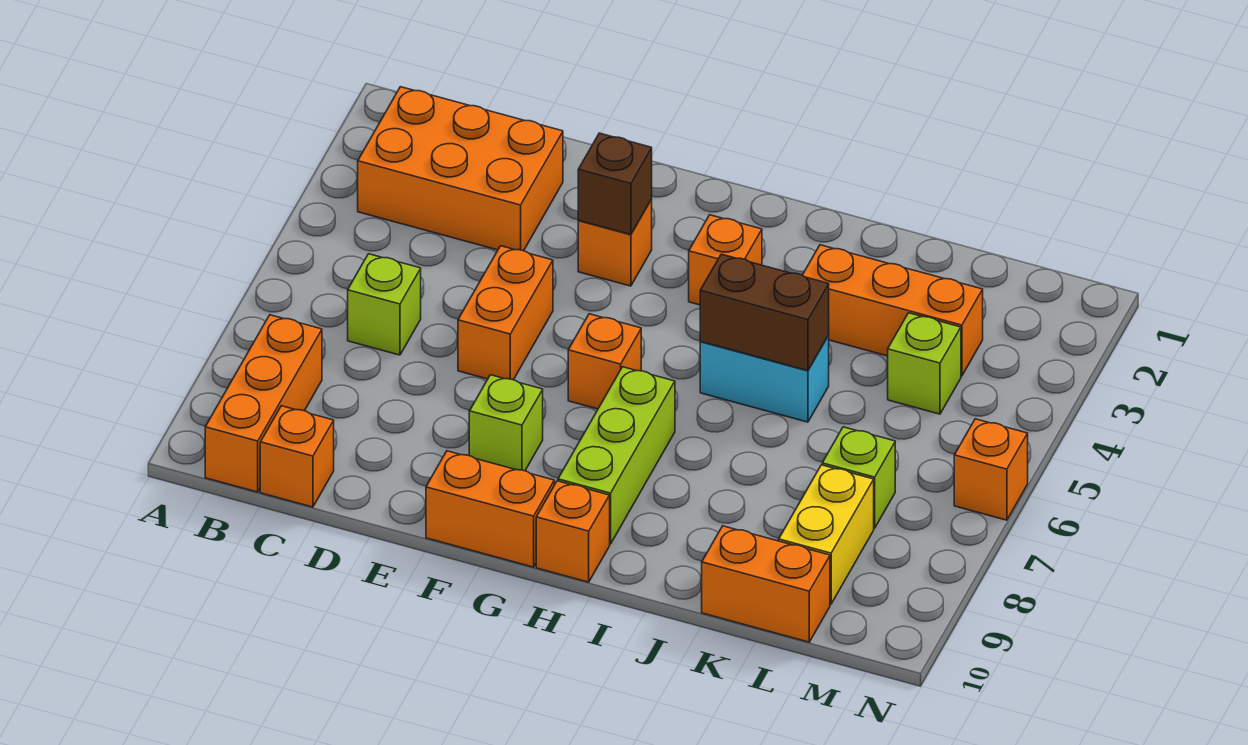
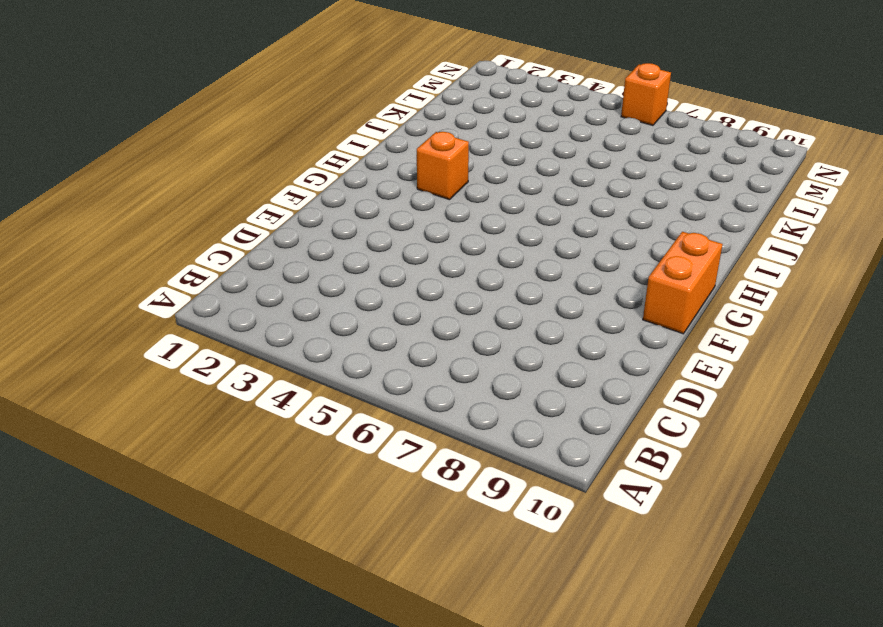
none -> orange brick B2:D3 level 1
none -> orange brick B8:B10 level 1
none -> lime brick C6 level 1

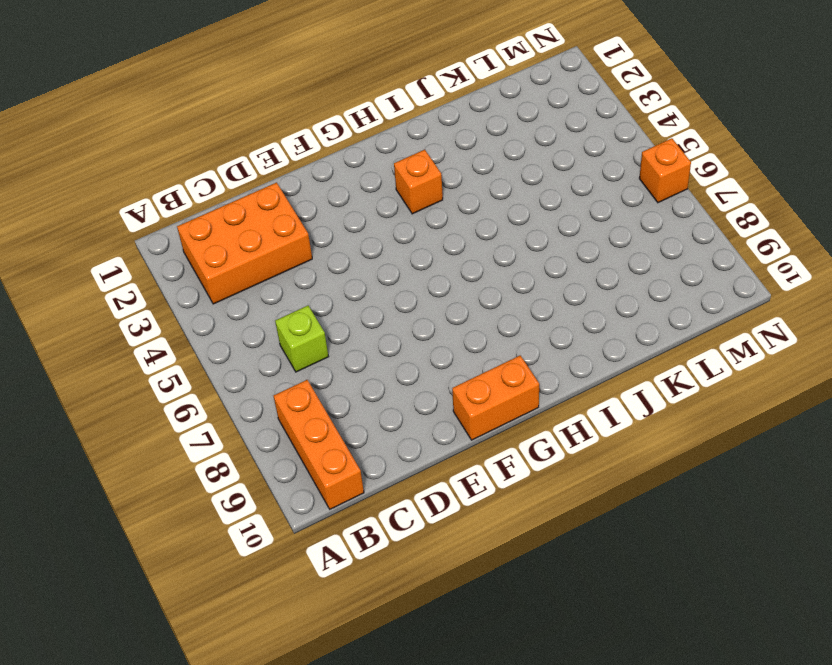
none -> orange brick C10 level 1
none -> orange brick E5:E6 level 1
none -> orange brick F3 level 1

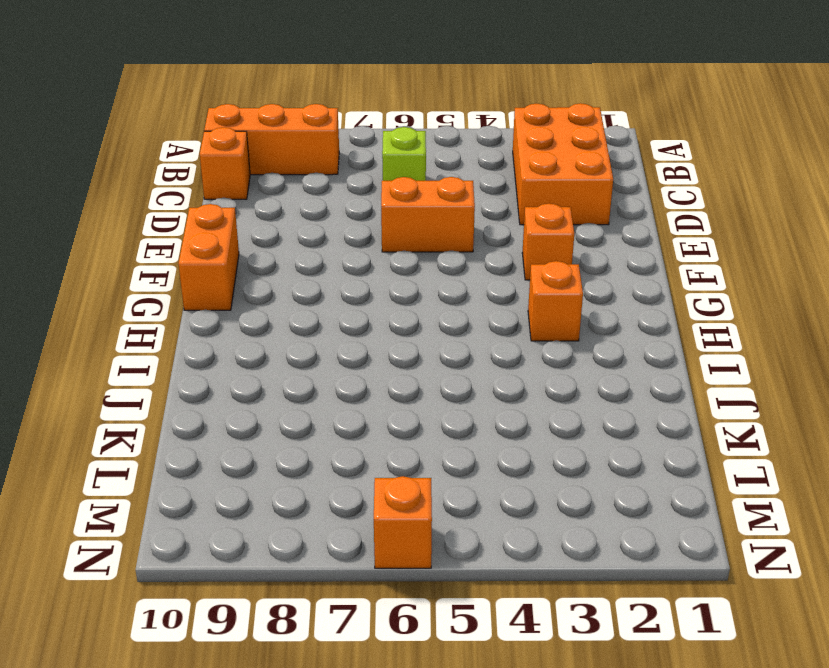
none -> lime brick F8 level 1
none -> orange brick G6 level 1
none -> lime brick H7:H9 level 1

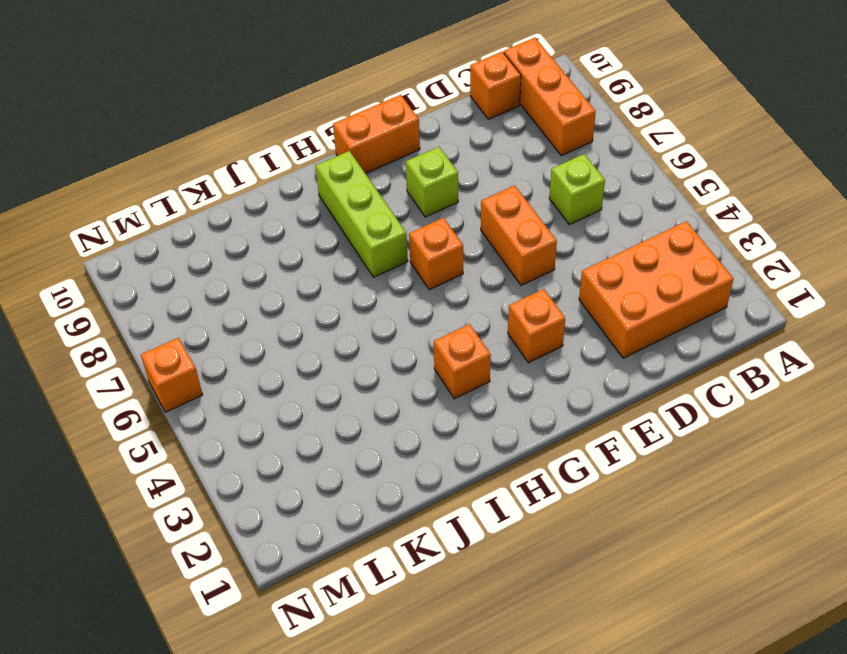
none -> orange brick H10 level 1
none -> cyan brick I5:J5 level 1
none -> orange brick J3:L3 level 1

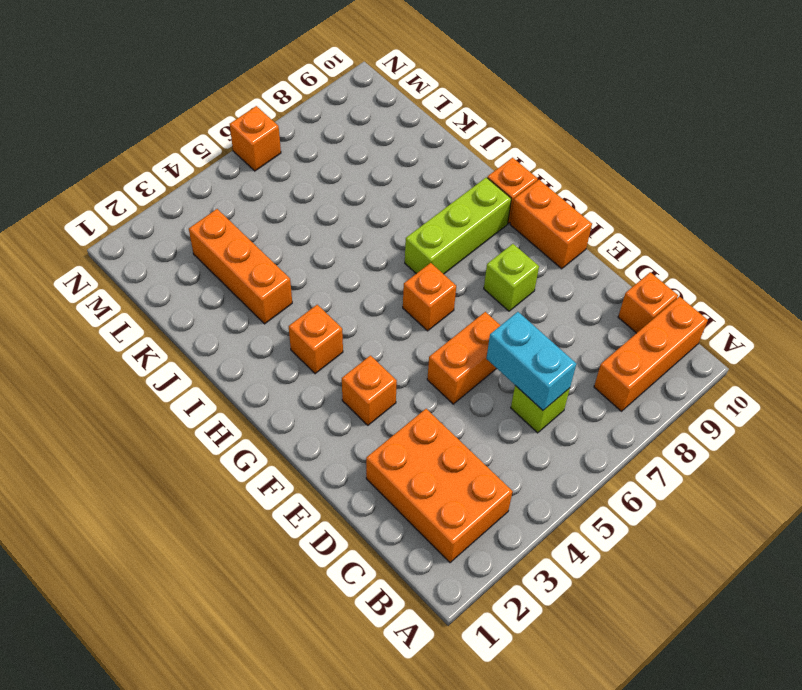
cyan brick C6:D6 level 2 -> cyan brick I5:J5 level 1
none -> orange brick K10:L10 level 1
none -> lime brick L4 level 1
none -> lime brick L7 level 1

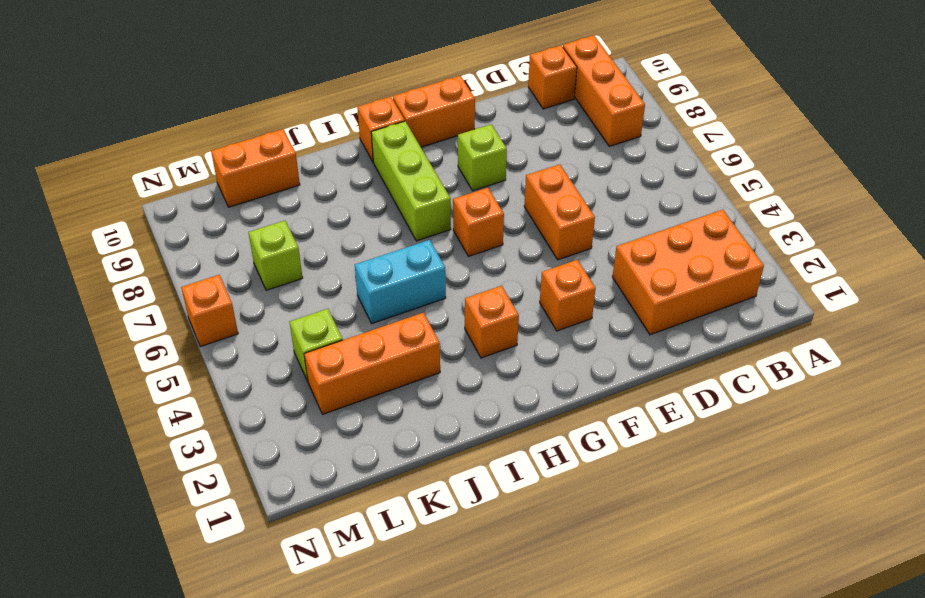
none -> lime brick C6 level 1
none -> yellow brick L8:L9 level 1
none -> brown brick F3 level 2

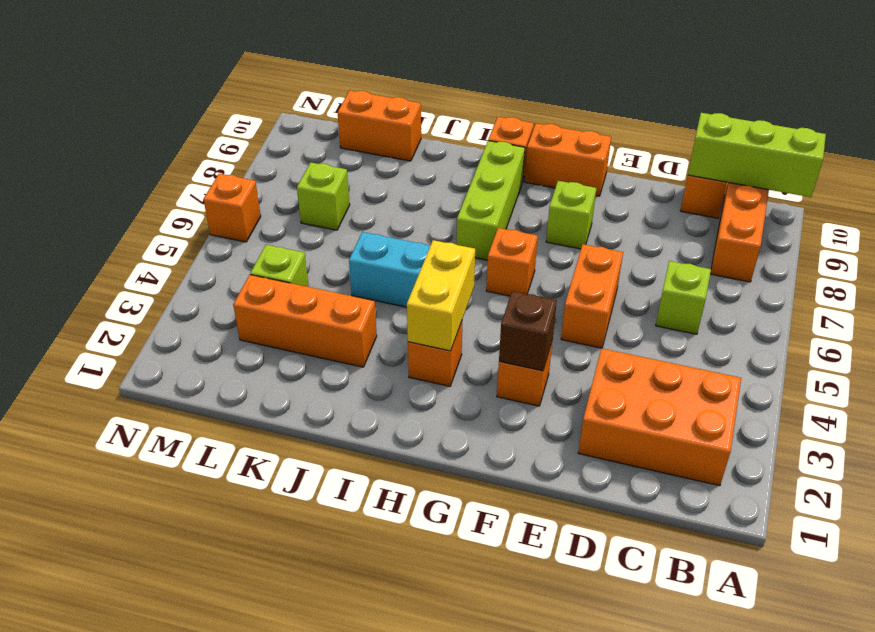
lime brick A10:C10 level 2 -> none
yellow brick H3:H4 level 2 -> yellow brick L8:L9 level 1
none -> brown brick I5:J5 level 2

